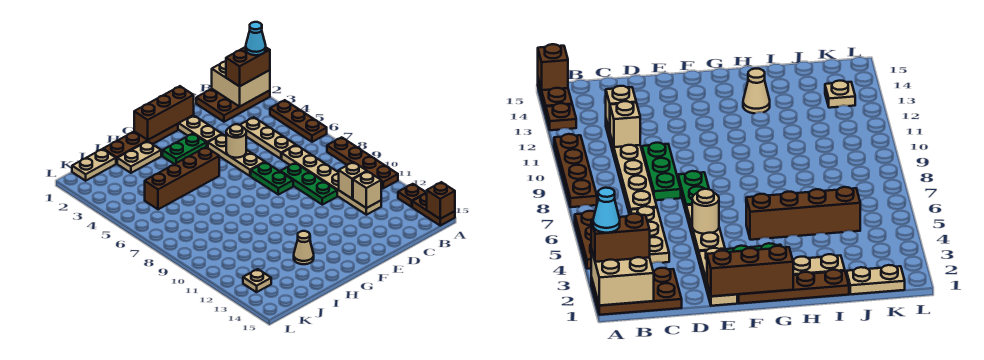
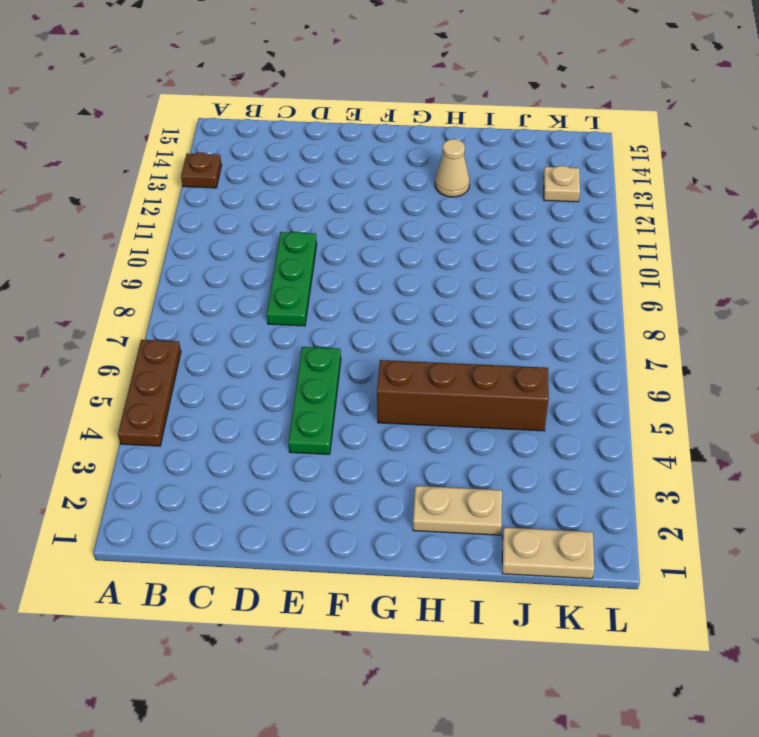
green plate E4:E6 level 1 -> tan plate E4:E6 level 1
none -> brown plate A1:C2 level 1
none -> brown plate A8:A11 level 1
none -> brown plate A14:A15 level 1

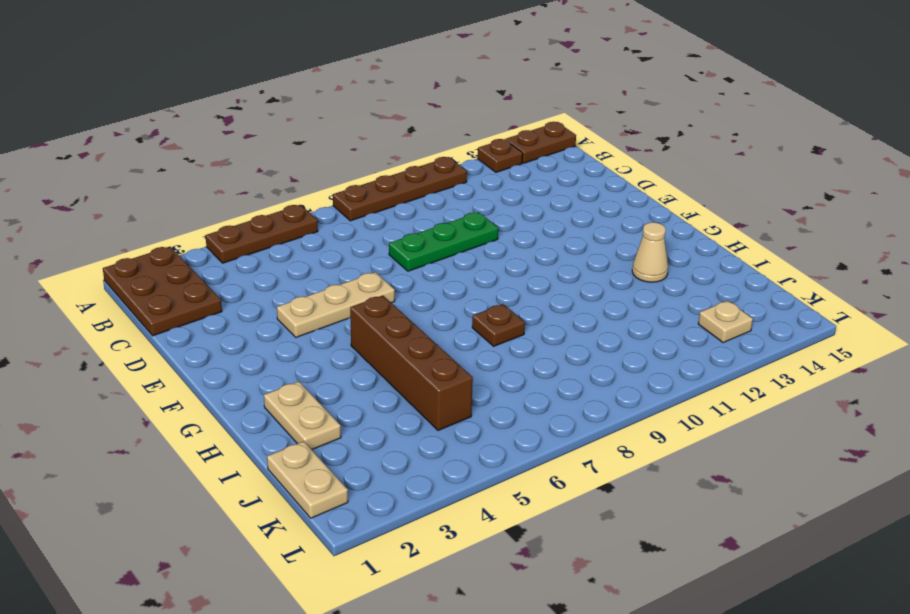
brown plate H8 level 1 -> none
none -> tan plate C4:C6 level 1
none -> tan plate C7:C12 level 1
none -> tan plate E1:E3 level 1

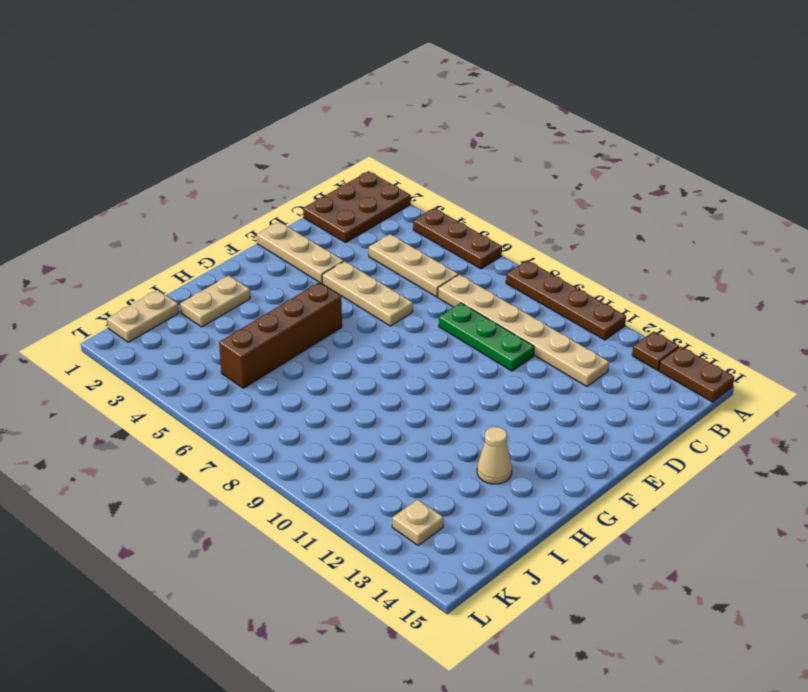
none -> green plate E7:E8 level 1
none -> brown plate F1:I1 level 1
none -> green plate F3:G3 level 1

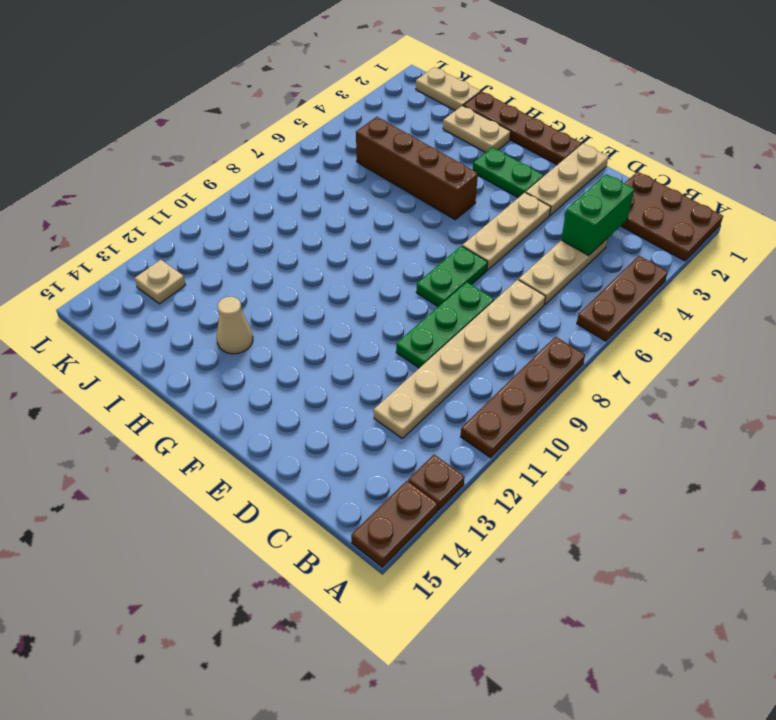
green brick C3:C4 level 2 -> none
none -> tan brick A1:B2 level 2
none -> brown brick A15 level 2
none -> tan brick C11 level 2

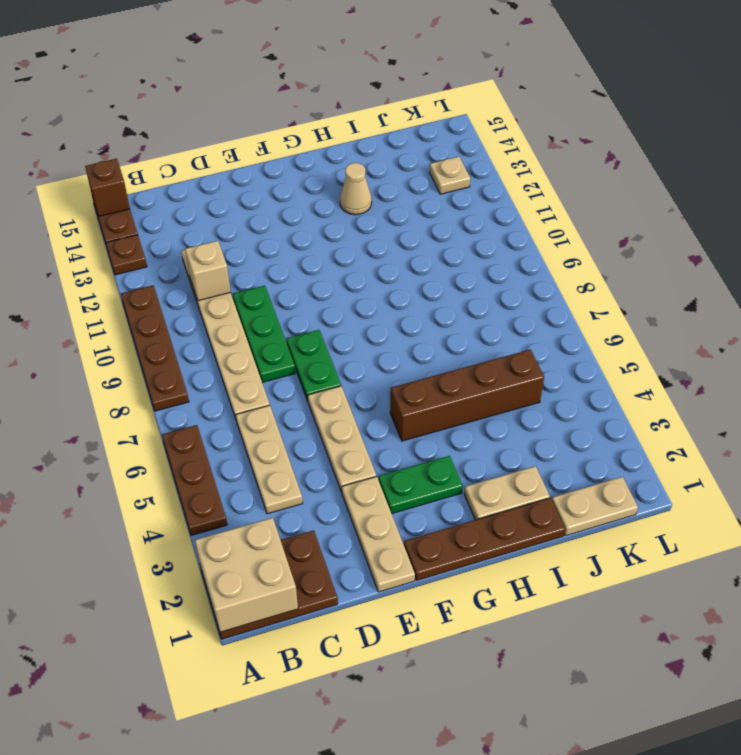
none -> tan brick C12 level 2
none -> brown brick E1:G1 level 2
none -> tan round brick E5 level 2

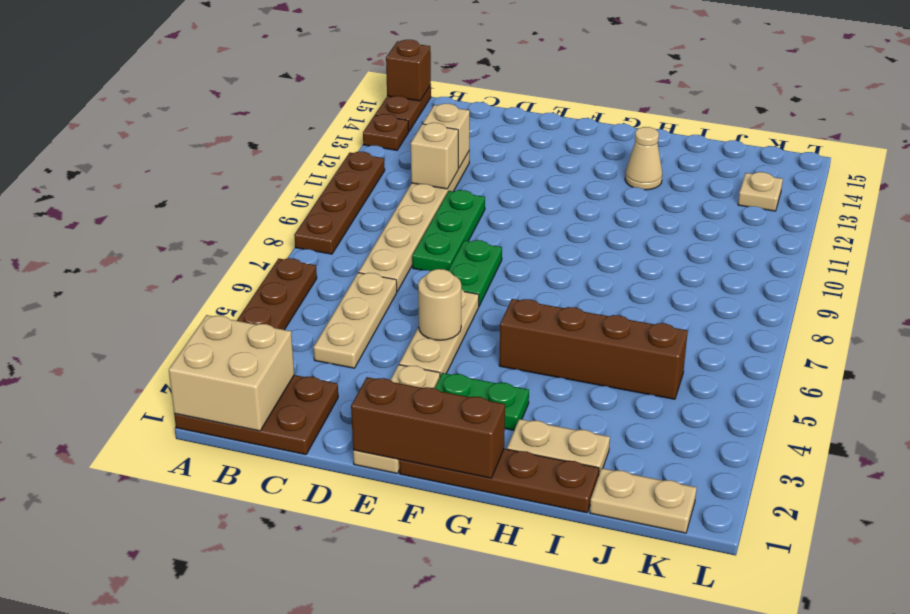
none -> brown brick A2:B2 level 3
none -> cyan cone A2 level 4

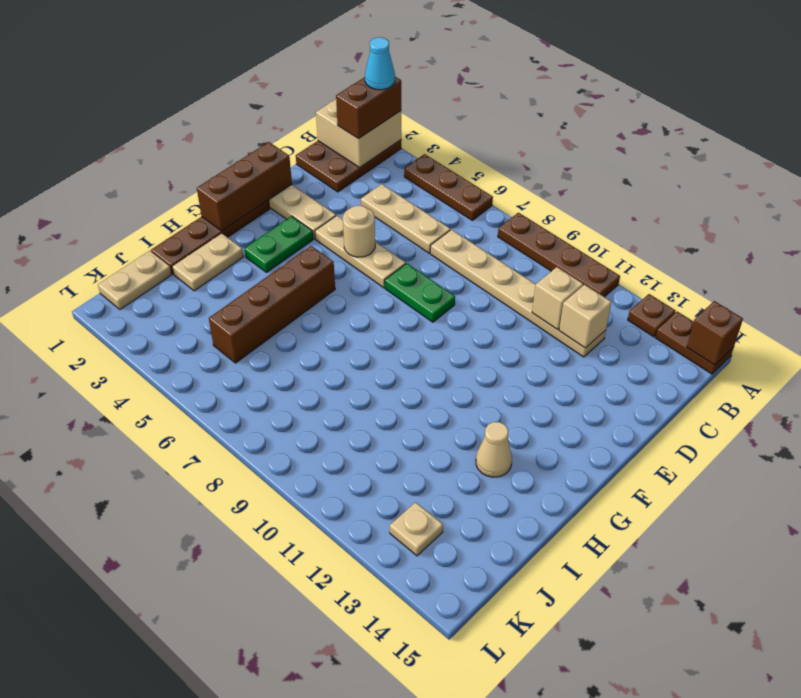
none -> green plate D8:D10 level 1

